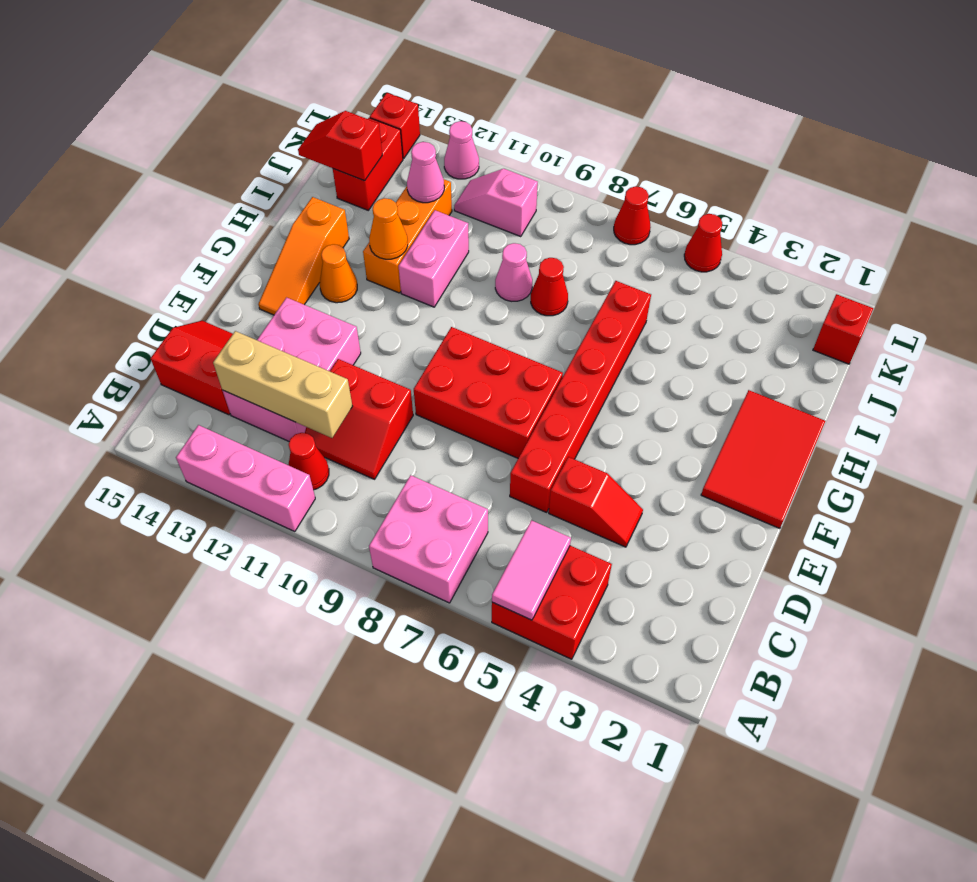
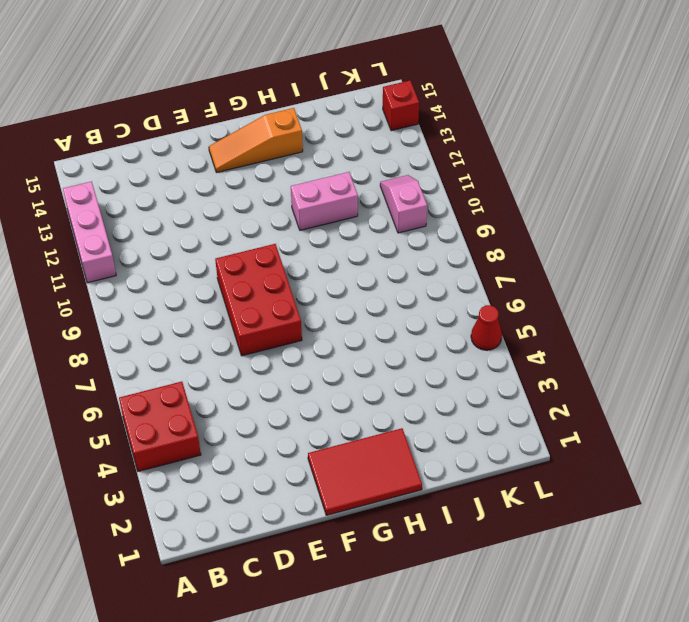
none -> pink brick A7:B8 level 1
none -> red cone B11 level 1
none -> red slope C10:D11 level 1 top D

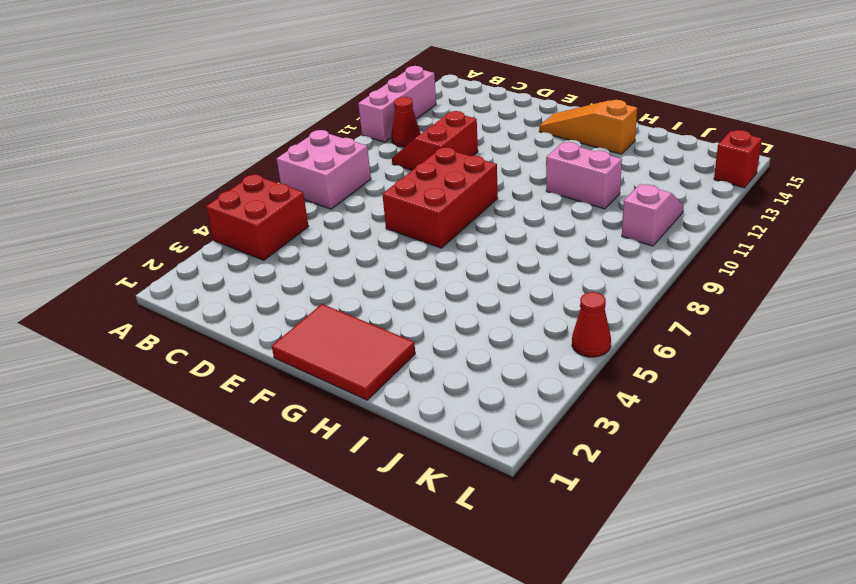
none -> pink brick C12:E13 level 1
none -> red slope C14:D15 level 1 top C
none -> red slope D4:D5 level 1 top 5

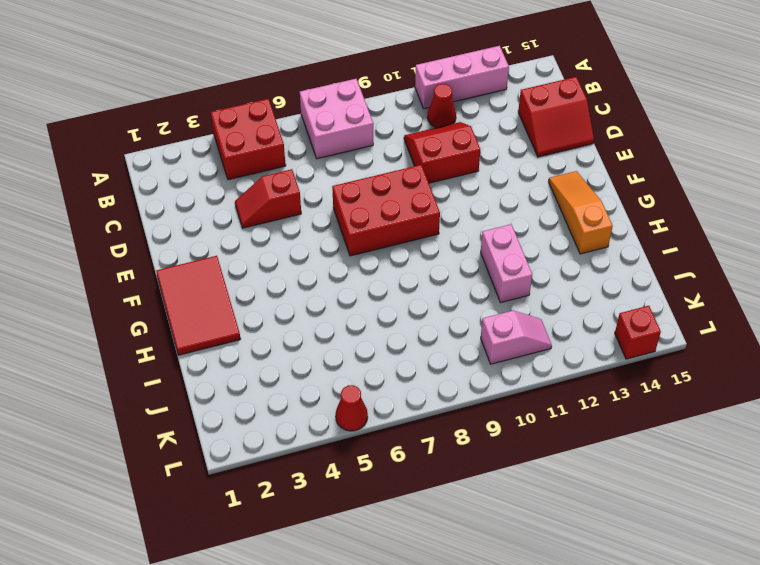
none -> pink brick C12:E13 level 1
none -> red brick D6:I6 level 1
none -> orange cone G13 level 1

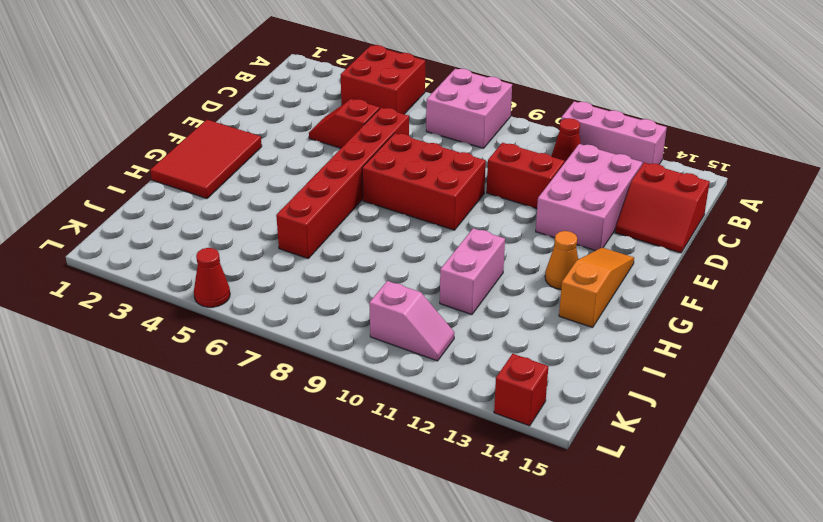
none -> orange brick H12:J12 level 1
none -> red cone I8 level 1
none -> pink cone I9 level 1

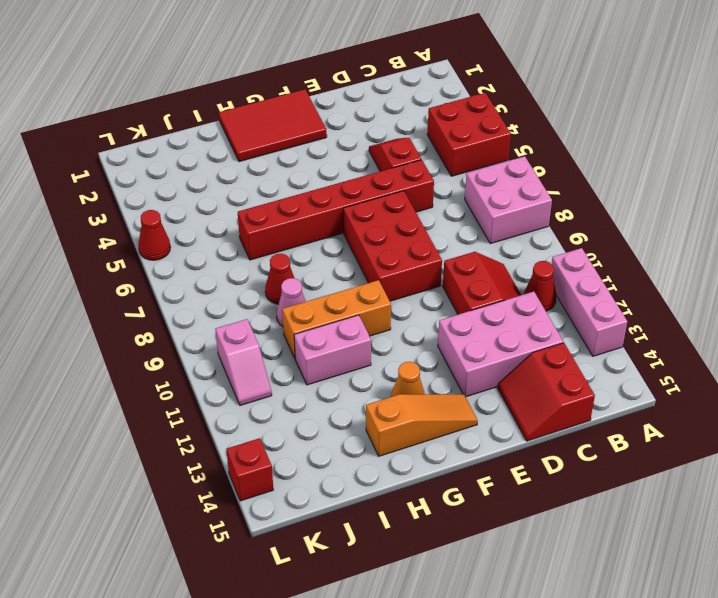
orange brick G10:I10 level 1 -> orange brick H12:J12 level 1
none -> red brick J14:K14 level 1
none -> red brick K1 level 1
none -> red cone L7 level 1

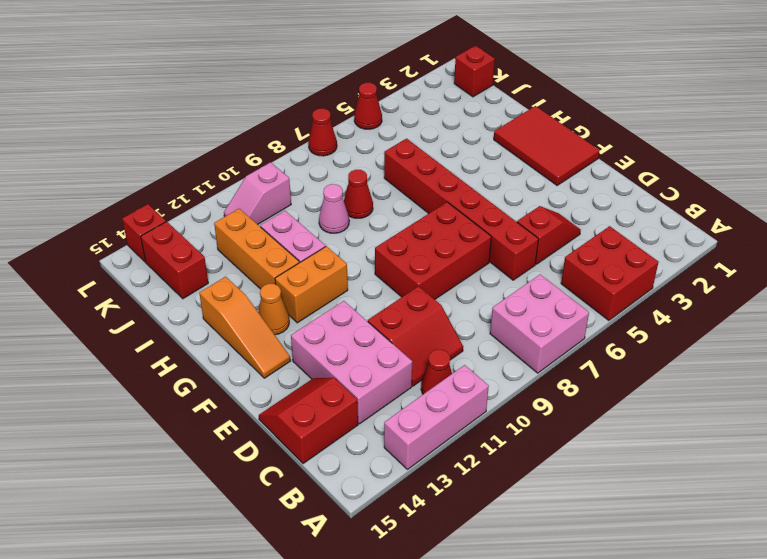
orange brick G11:G12 level 1 -> none
none -> pink cone L12 level 1
none -> pink tile A5:B5 level 2
none -> tan brick C11:C13 level 2

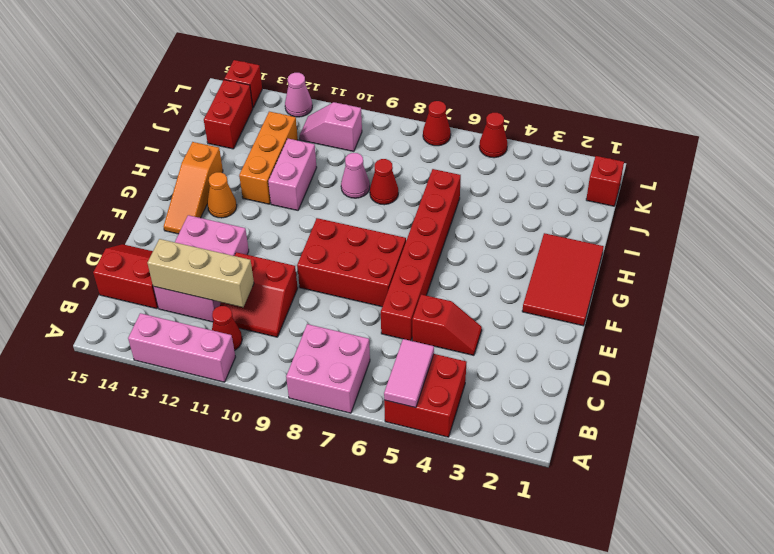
none -> orange cone H12 level 2
none -> pink cone J12 level 2
none -> red slope J14:J15 level 2 top 14

